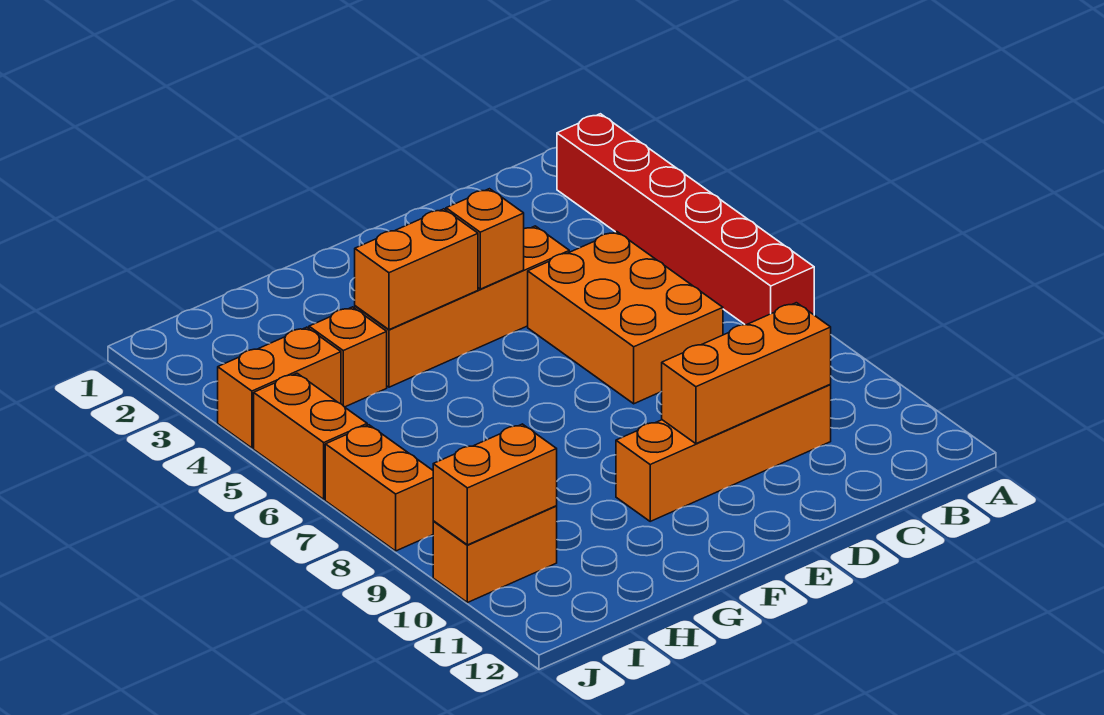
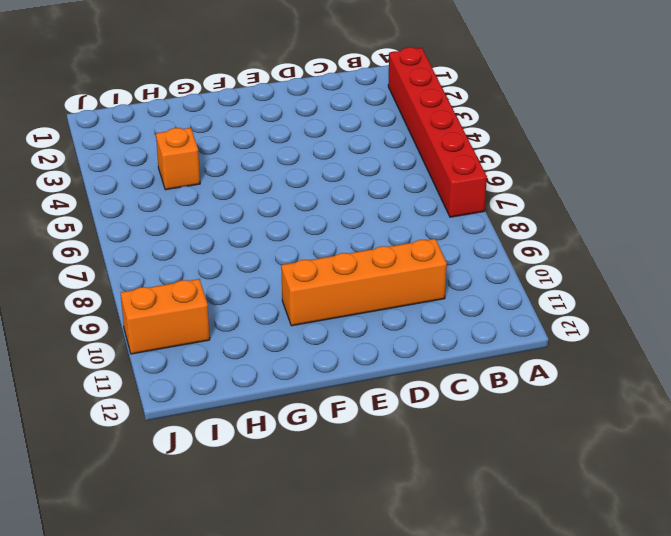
none -> orange brick C5:D7 level 1
none -> orange brick D4:G4 level 1
none -> orange brick I4:J4 level 1

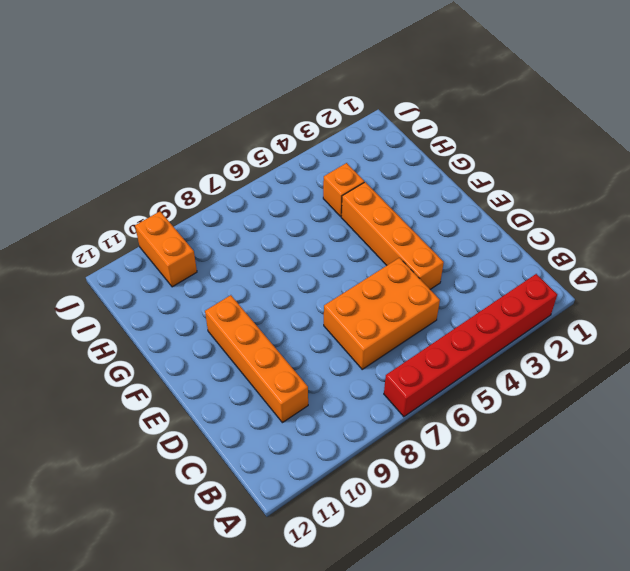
none -> orange brick I4:J4 level 1
none -> orange brick J5:J6 level 1
none -> orange brick J7:J8 level 1

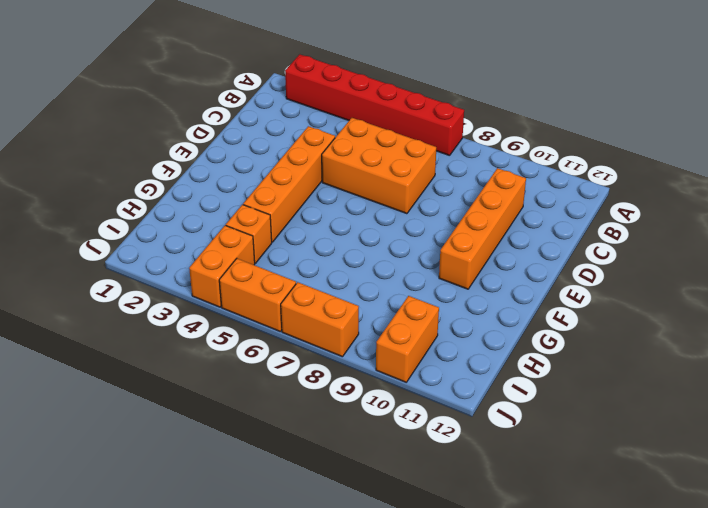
none -> orange brick C10:E10 level 2
none -> orange brick E4 level 2
none -> orange brick F4:G4 level 2

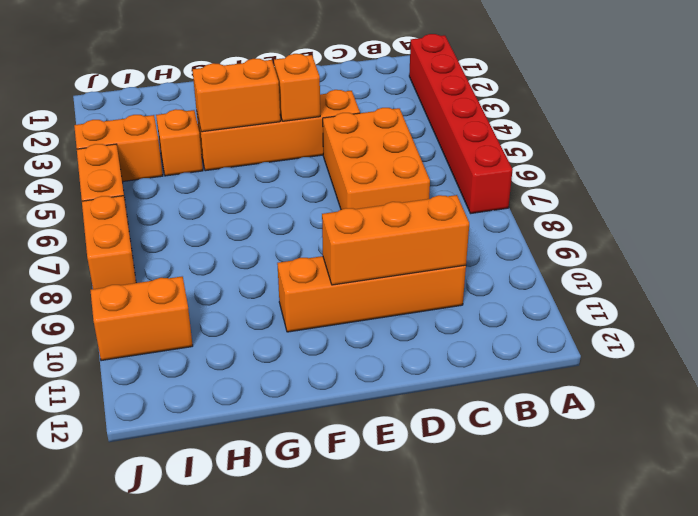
none -> orange brick I10:J10 level 2

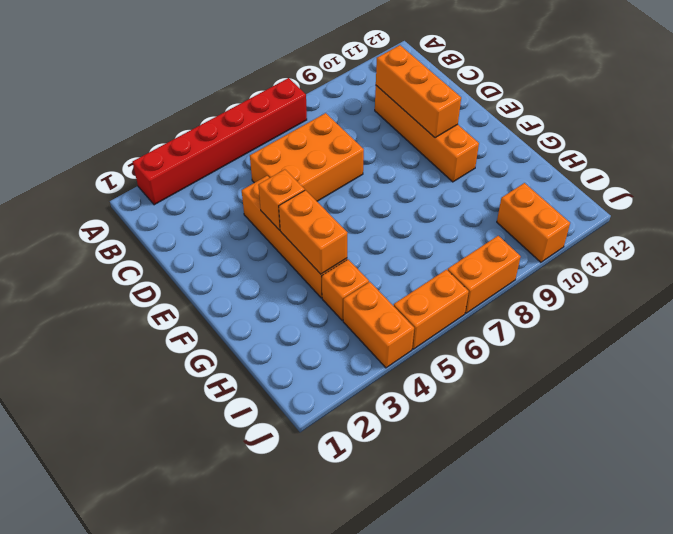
none -> orange brick I10:J10 level 2

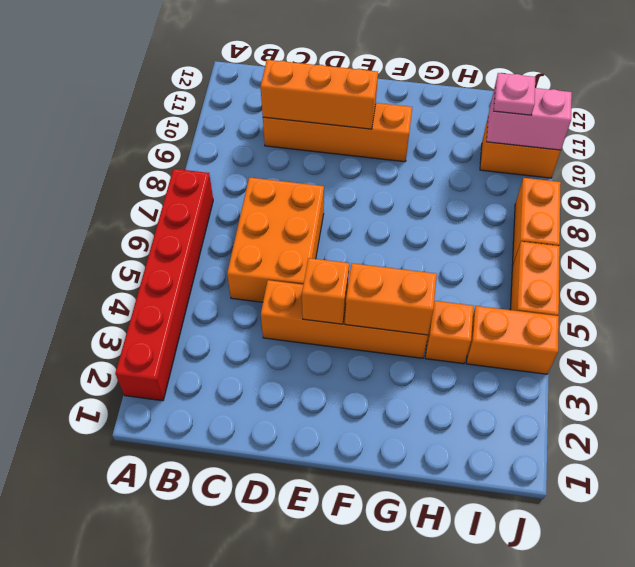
pink brick I10:J10 level 2 -> orange brick I10:J10 level 2
pink plate I10 level 3 -> none

